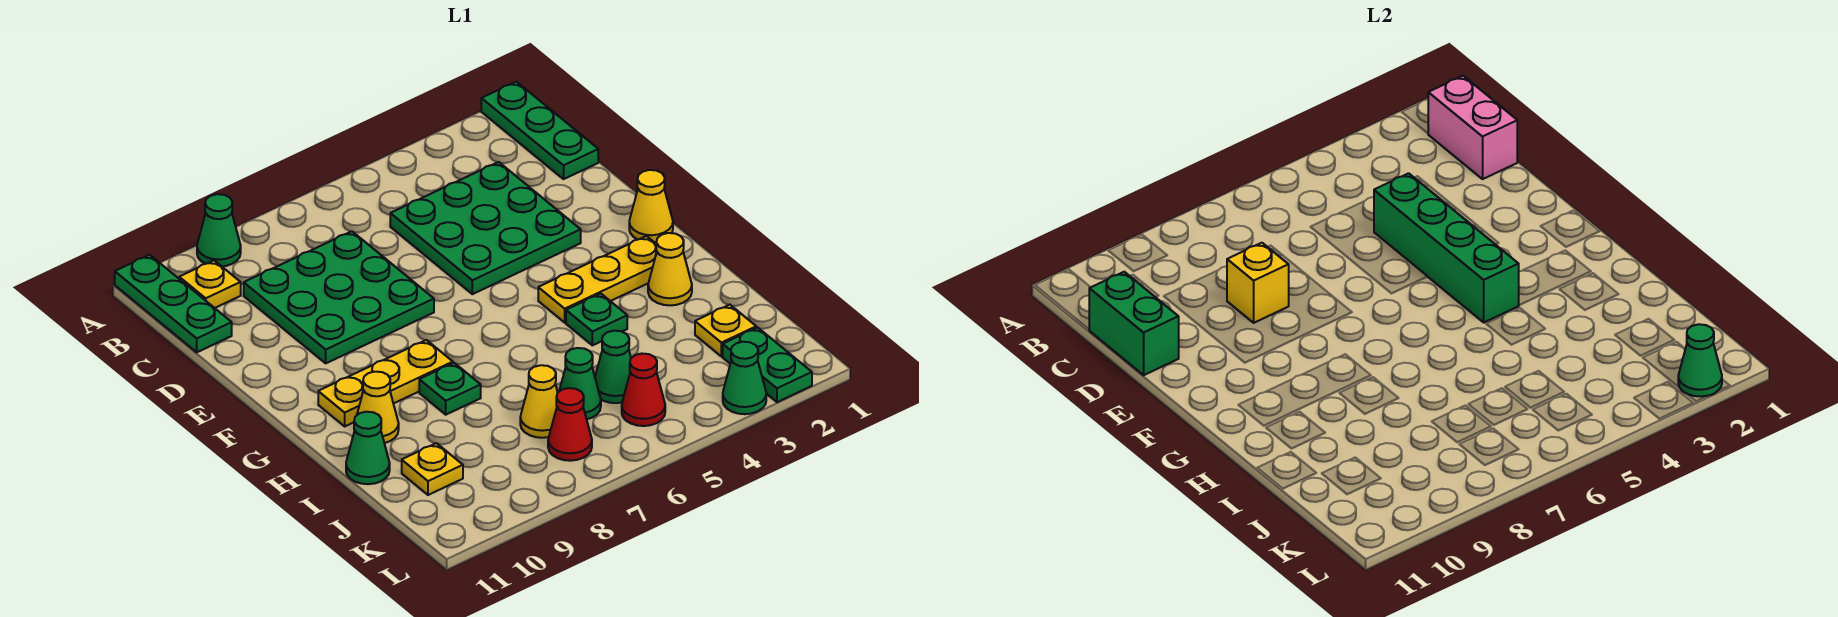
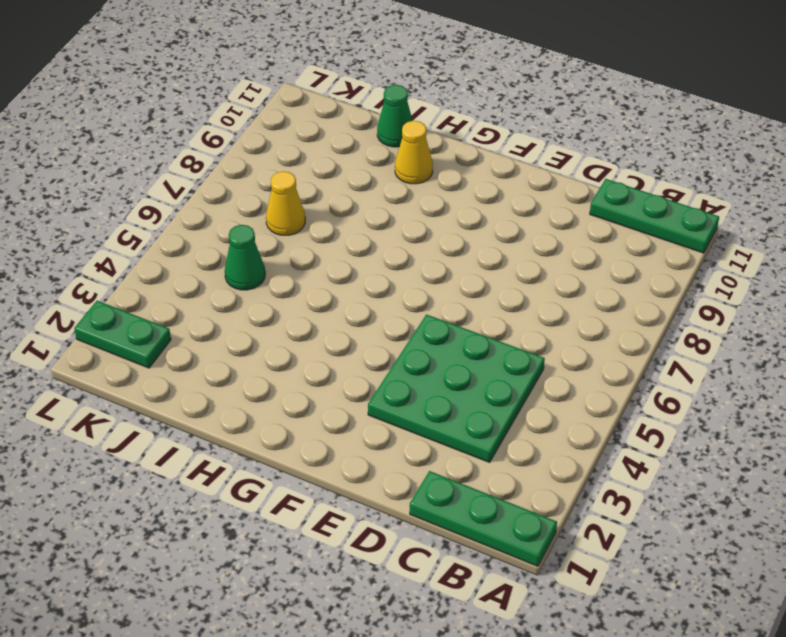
none -> green cone A9 level 1
none -> yellow plate B10 level 1
none -> green plate C7:E9 level 1

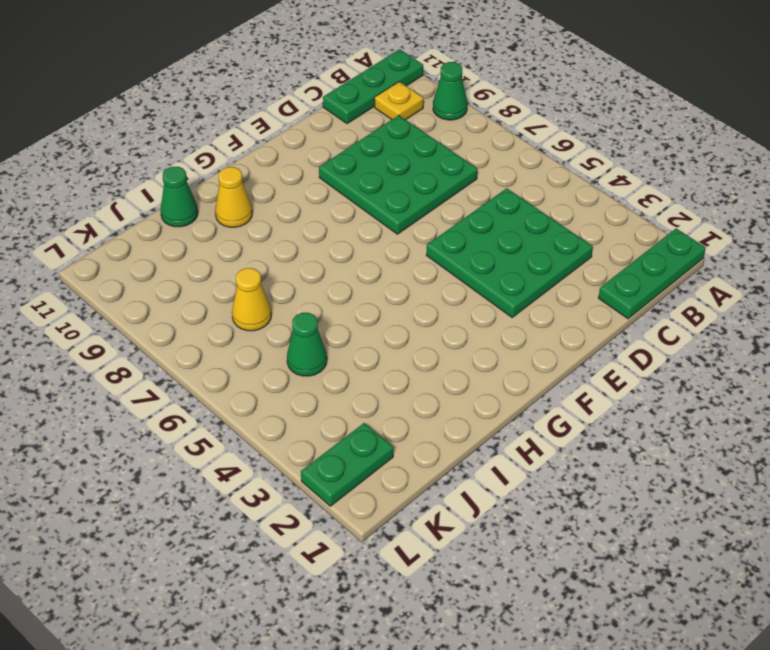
none -> yellow cone F1 level 1
none -> yellow plate G2:G4 level 1
none -> yellow plate G8:G10 level 1

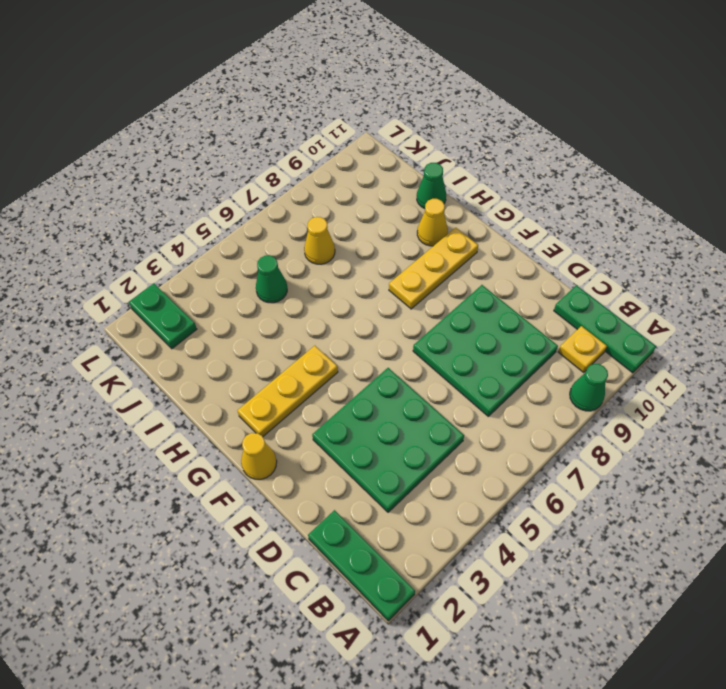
none -> yellow cone H2 level 1
none -> green plate H4 level 1
none -> green plate H8 level 1

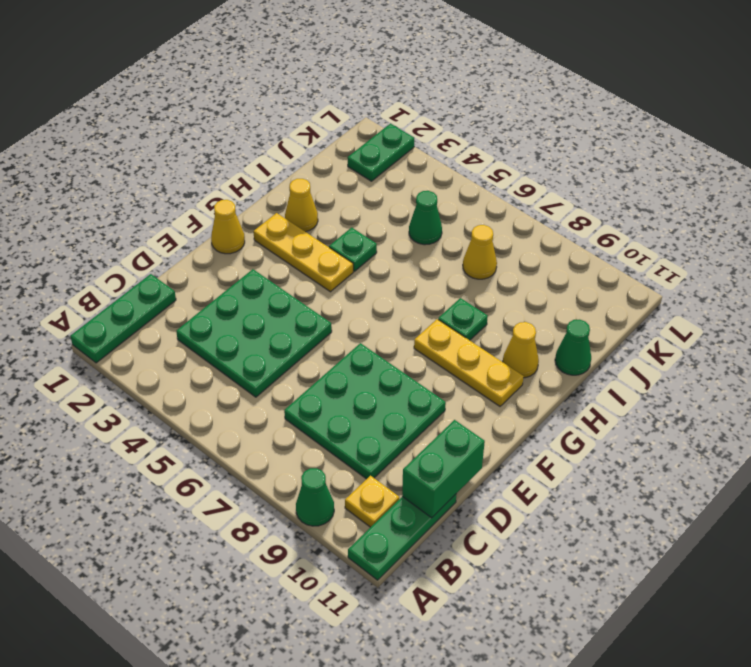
none -> yellow plate J2 level 1
none -> green cone J6 level 1
none -> yellow plate J10 level 1

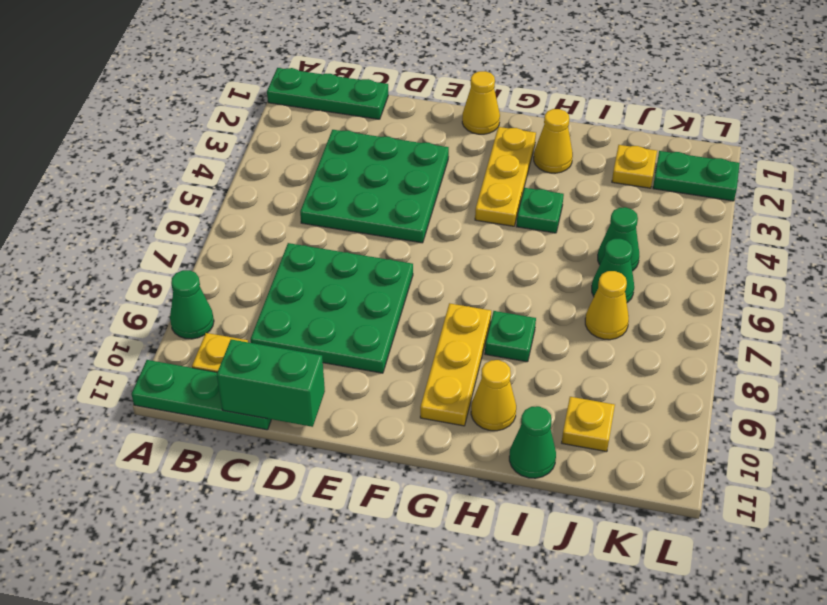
none -> red cone K5 level 1
none -> red cone K7 level 1
none -> green cone L3 level 1

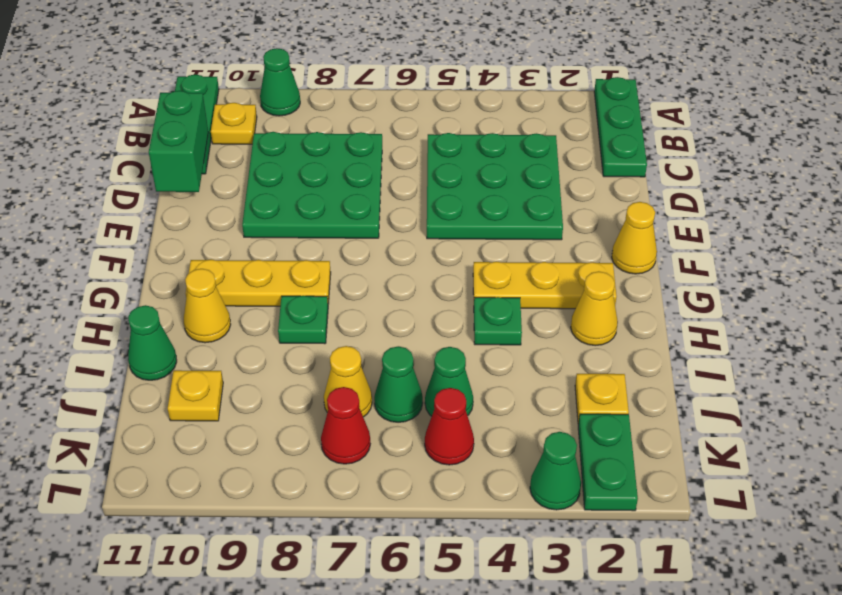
none -> pink brick B1:C1 level 2
none -> green brick D4:G4 level 2
none -> yellow brick D8 level 2

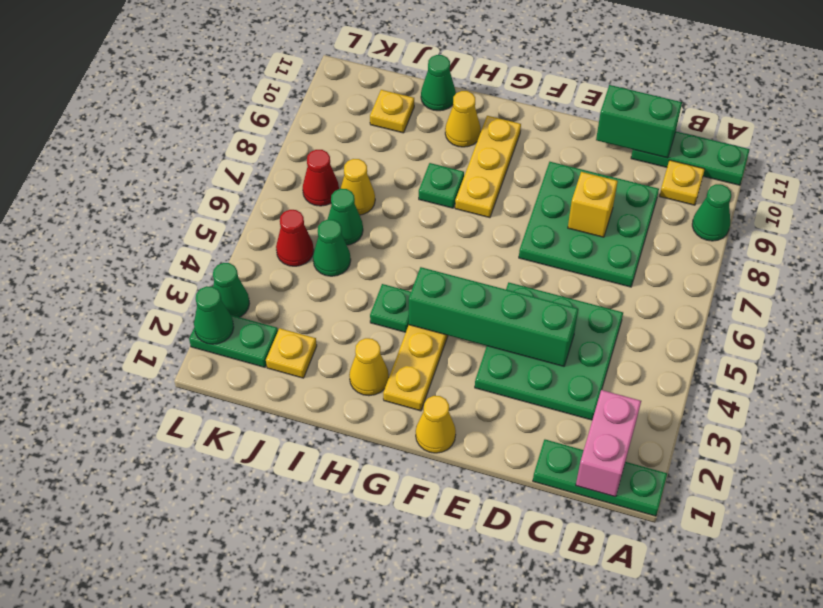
pink brick B1:B2 level 2 -> pink brick B1:C1 level 2

